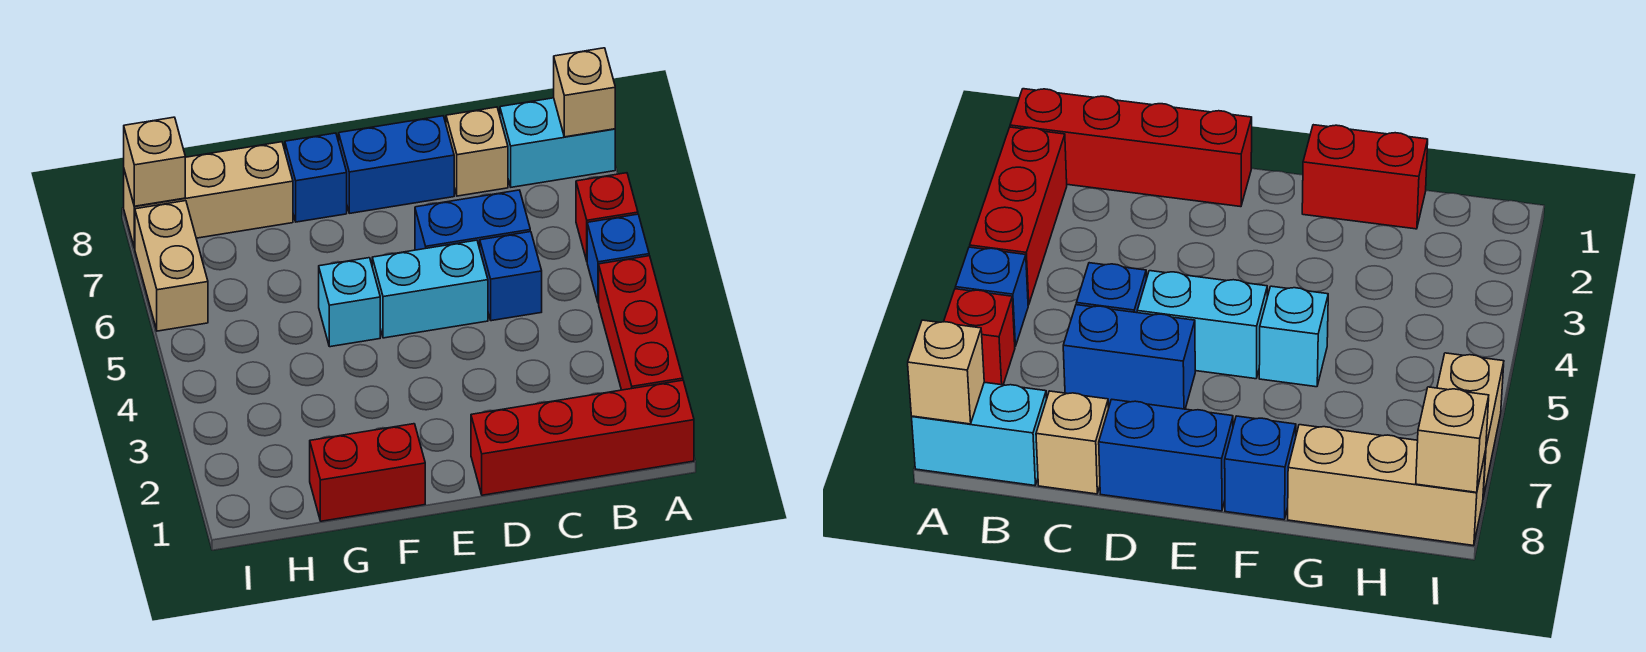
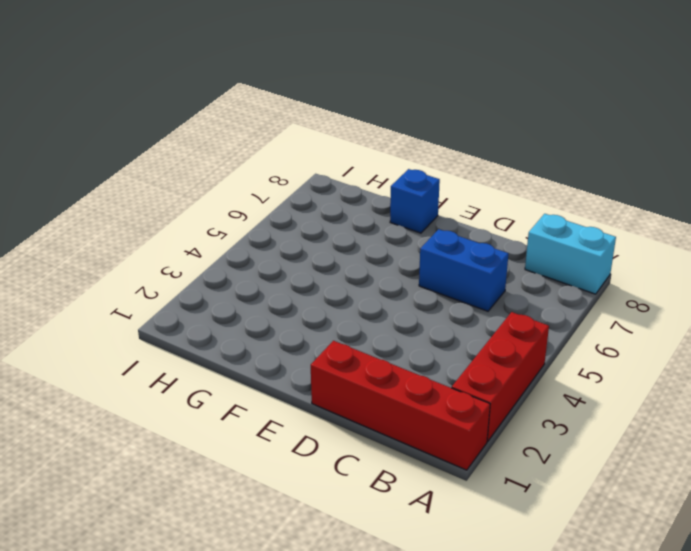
none -> blue brick A5 level 1
none -> red brick A6 level 1
none -> blue brick C5 level 1

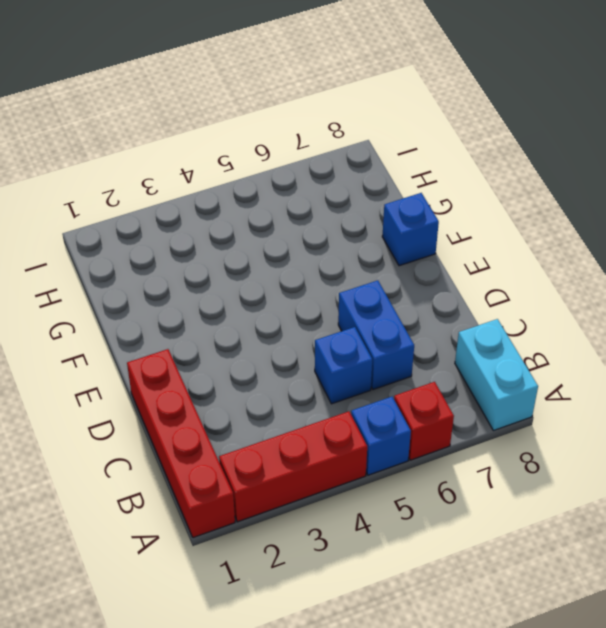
none -> tan brick C8 level 1
none -> cyan brick D5:E5 level 1
none -> blue brick D8:E8 level 1

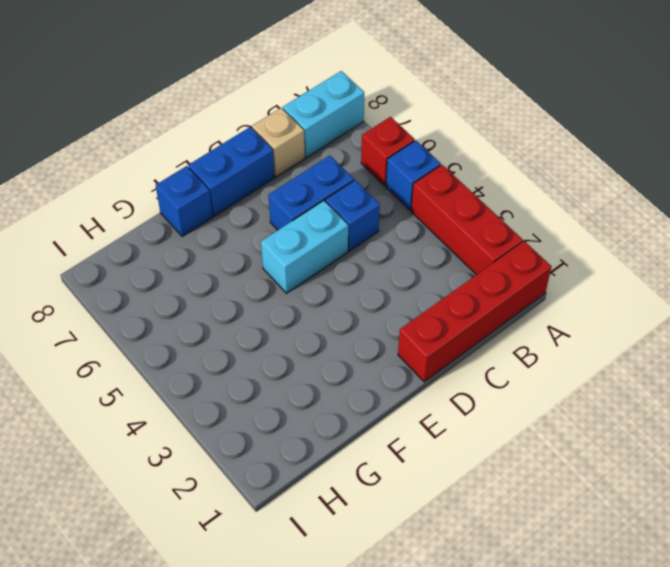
none -> red brick F1:G1 level 1
none -> cyan brick F5 level 1
none -> tan brick G8:I8 level 1

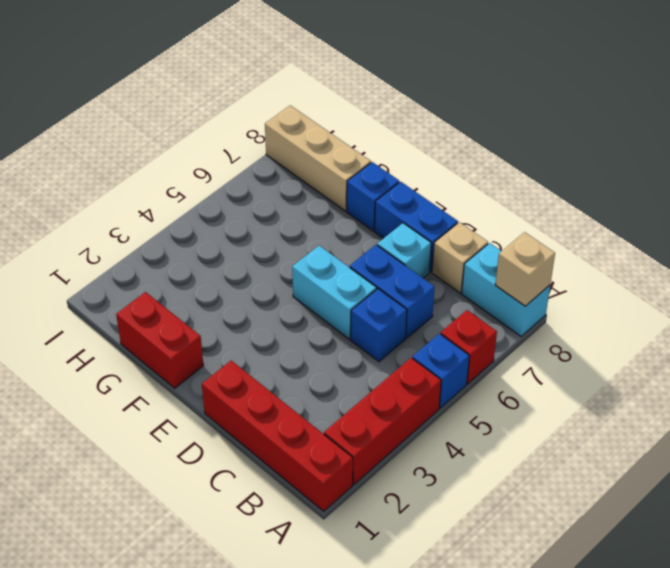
cyan brick D7 level 1 -> cyan brick F5 level 1
none -> tan brick I6:I7 level 1
none -> tan brick I8 level 2

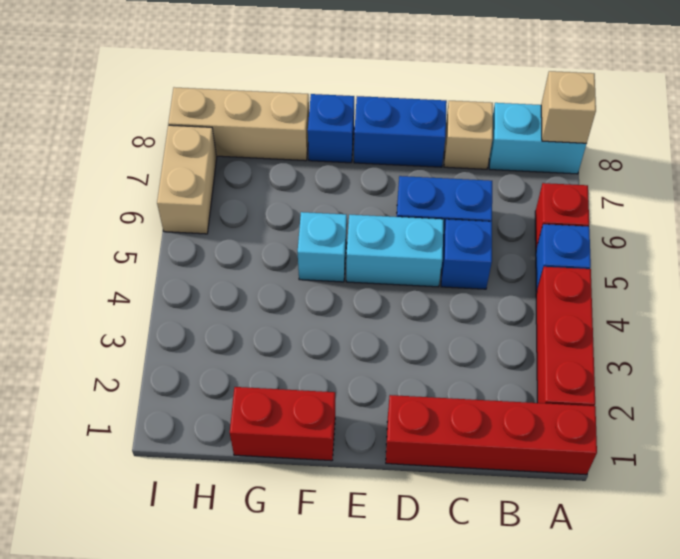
none -> tan brick I8 level 2

